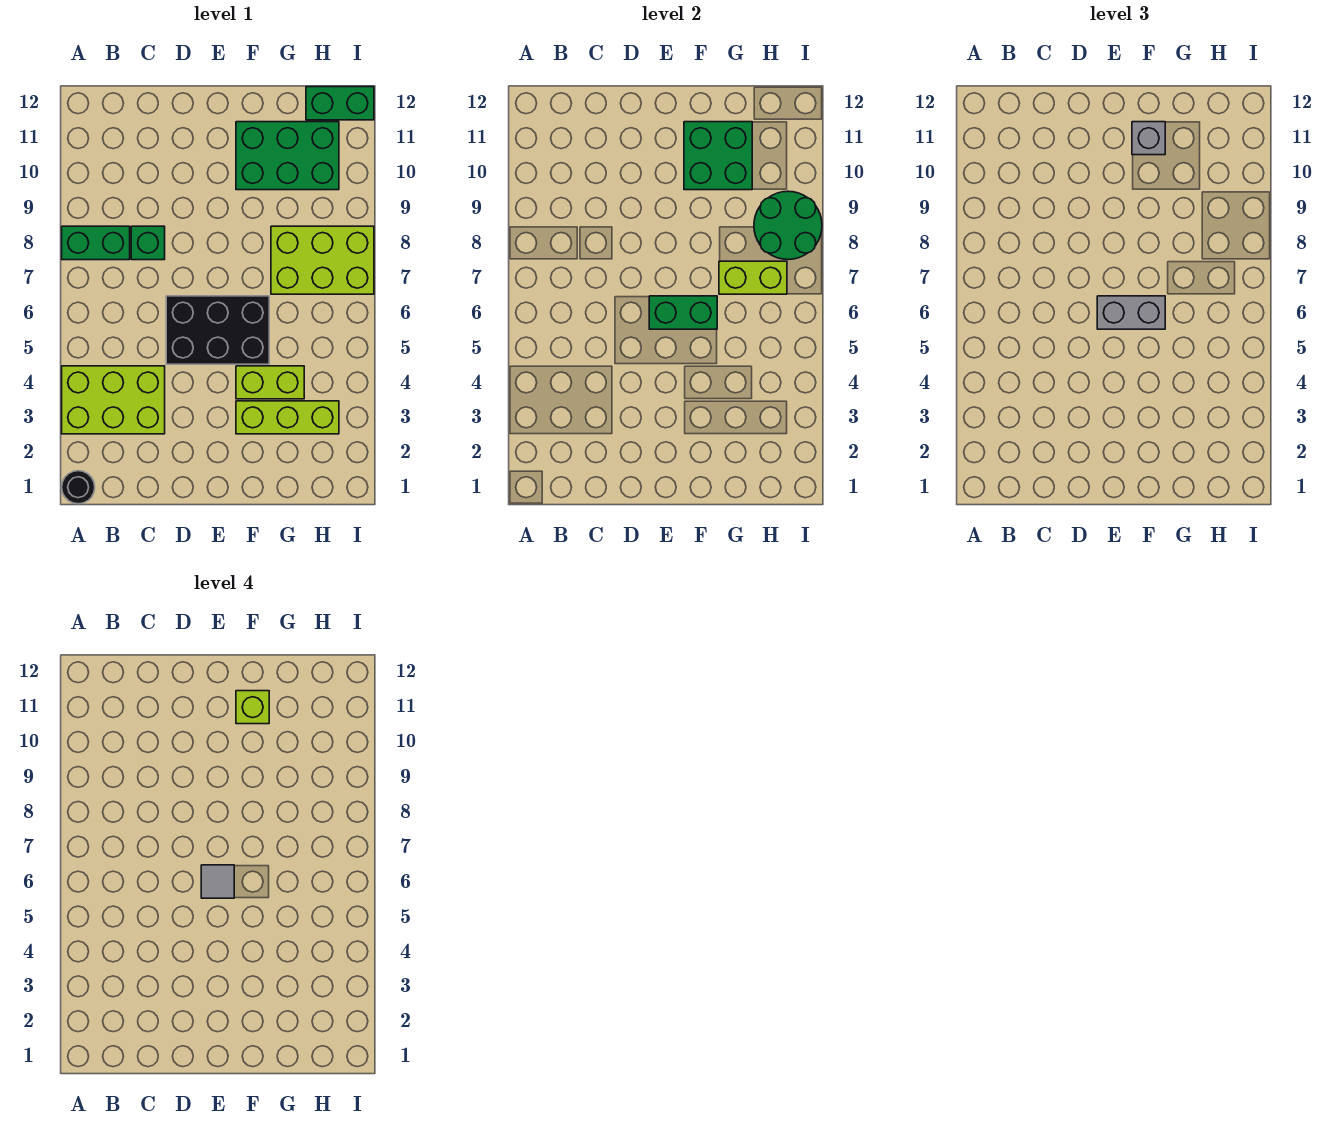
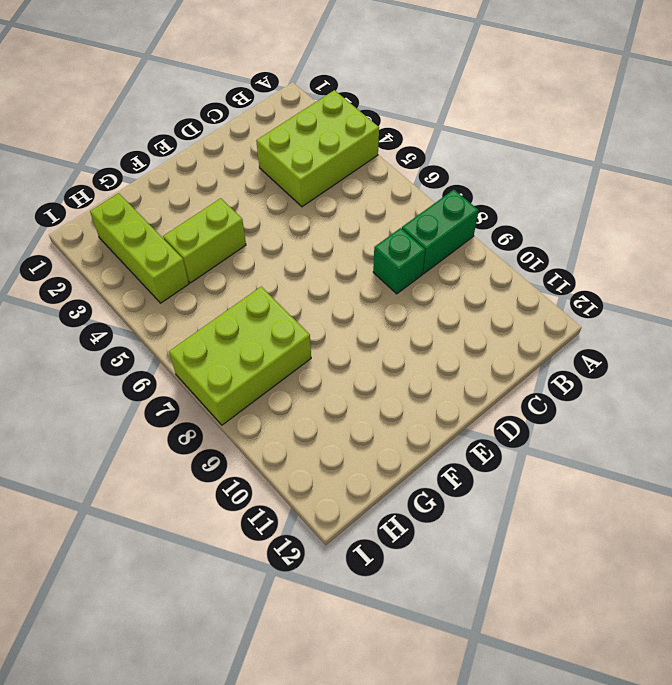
lime brick H2:H4 level 1 -> lime brick F3:H3 level 1
none -> black round brick A1 level 1
none -> black brick D5:F6 level 1
none -> green brick F10:H11 level 1

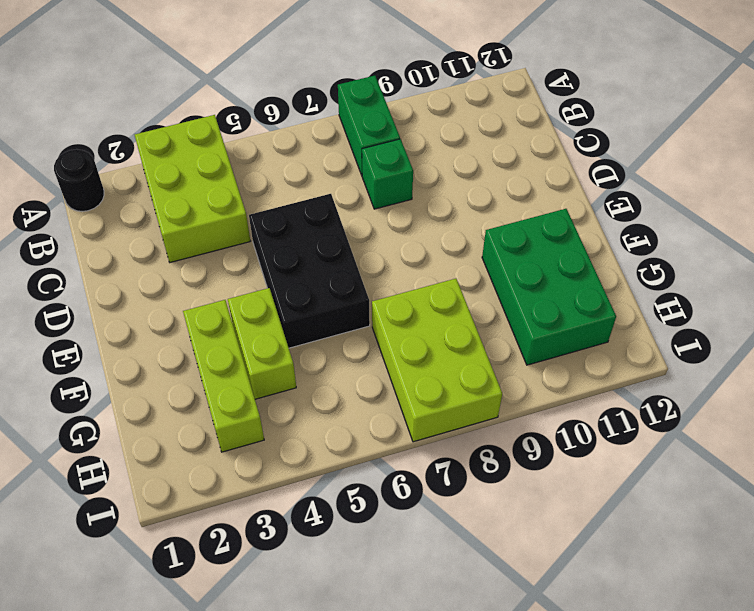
none -> green brick H12:I12 level 1
none -> green brick E6:F6 level 2
none -> green brick F10:G11 level 2

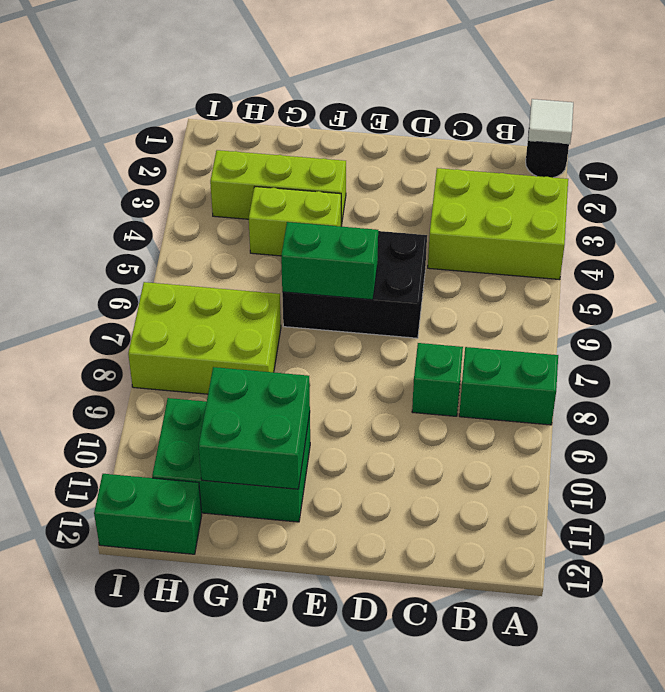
white tile A1 level 2 -> none
none -> lime brick G7:H7 level 2
none -> green round brick H8:I9 level 2
none -> grey brick E6:F6 level 3

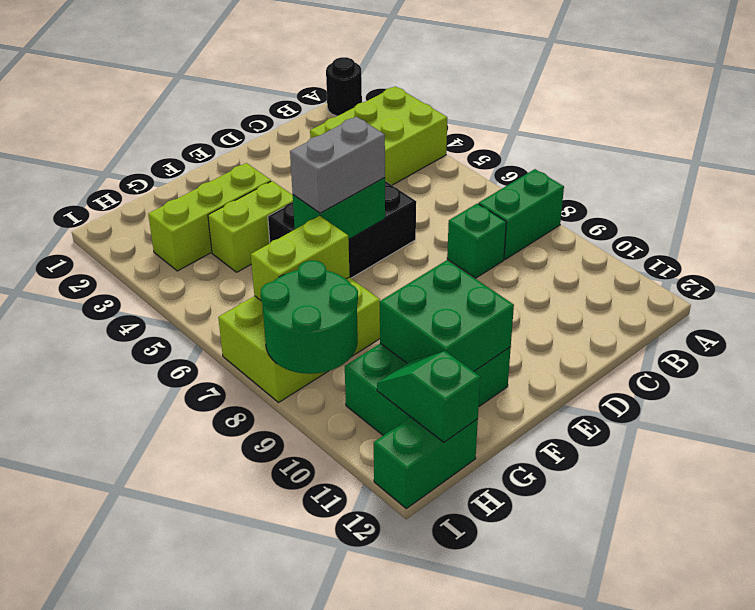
green slope H11:H12 level 2 top 12 -> none
none -> grey brick F11 level 3
none -> grey tile E6 level 4
none -> lime brick F11 level 4

